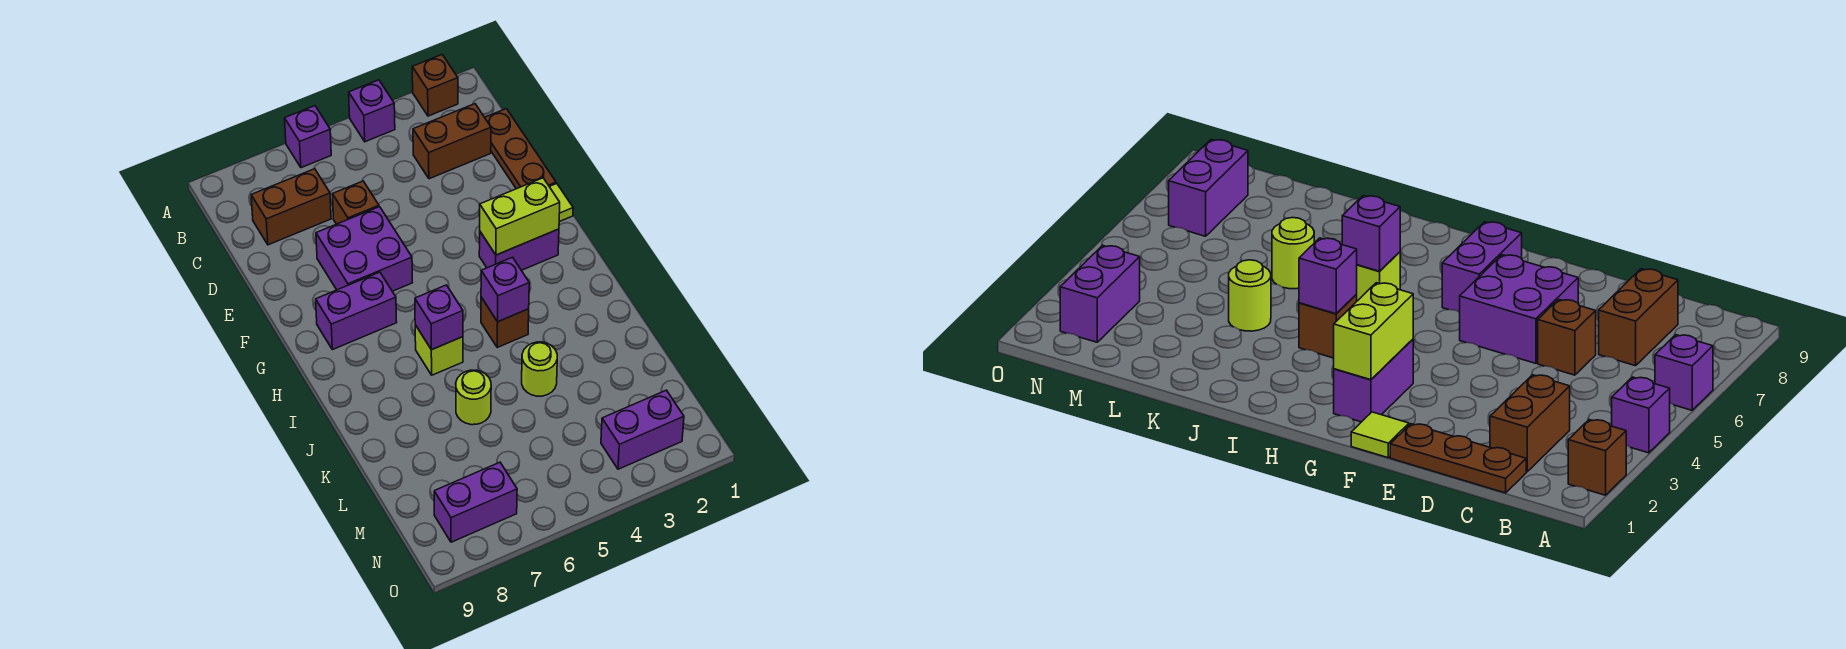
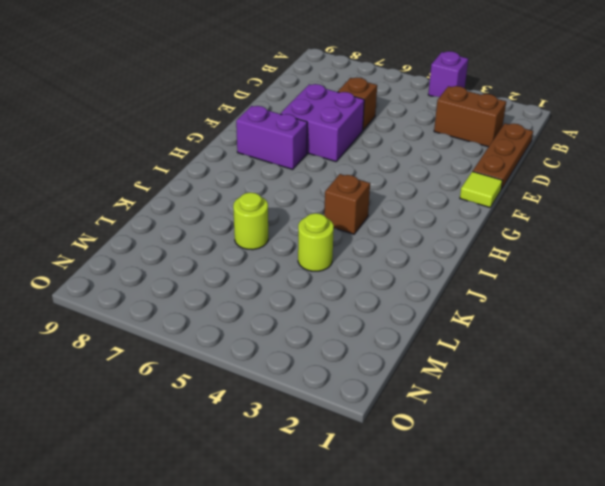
none -> brown brick A2 level 1
none -> purple brick A6 level 1
none -> brown brick C7:C8 level 1

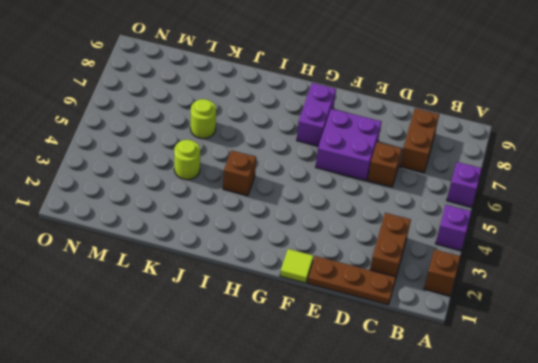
none -> purple brick G2:G3 level 1
none -> lime brick I6 level 1
none -> purple brick N2:N3 level 1

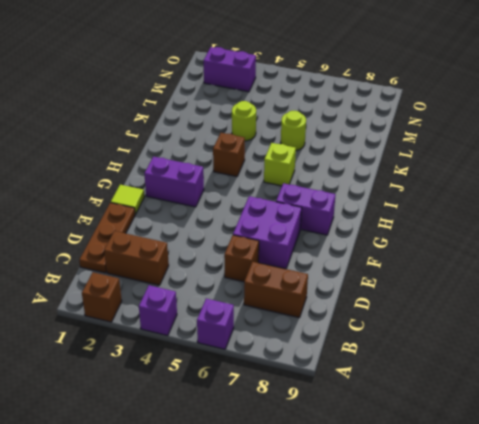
none -> purple brick N7:N8 level 1
none -> lime brick G2:G3 level 2
none -> purple brick I4 level 2

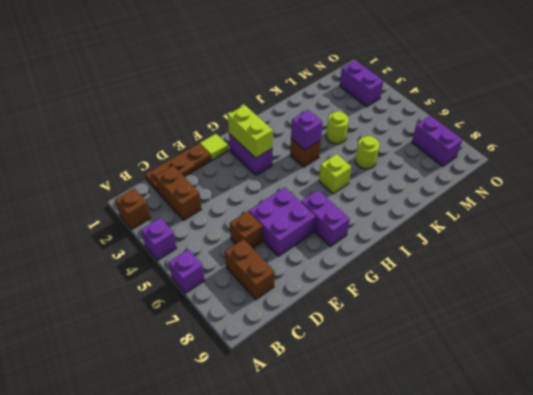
none -> purple brick I6 level 2

